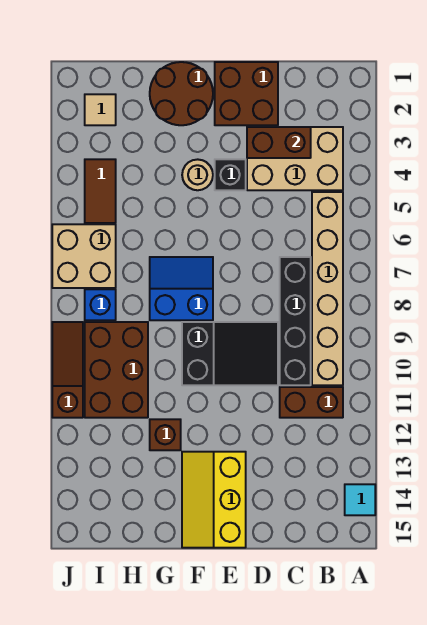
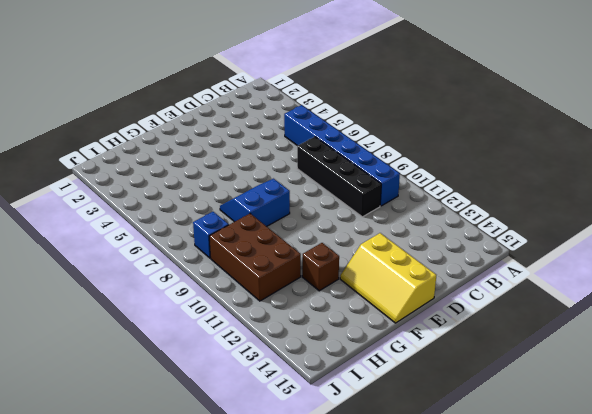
blue brick B5:B10 level 1 -> tan brick B5:B10 level 1
none -> cyan tile A14 level 1
none -> tan brick B3:D4 level 1
none -> brown brick B11:C11 level 1

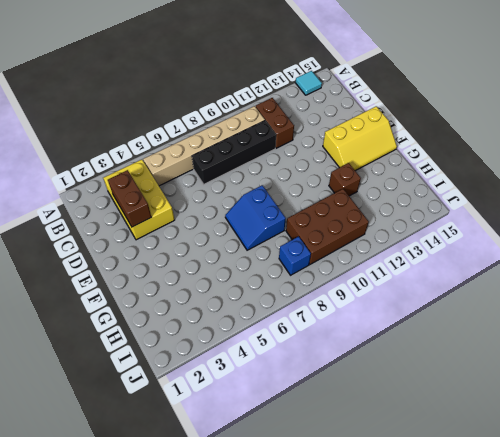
yellow brick B3:D4 level 1 -> tan brick B3:D4 level 1
none -> brown brick D1:E2 level 1
none -> black slope D9:F10 level 1 top F
none -> black brick E4 level 1

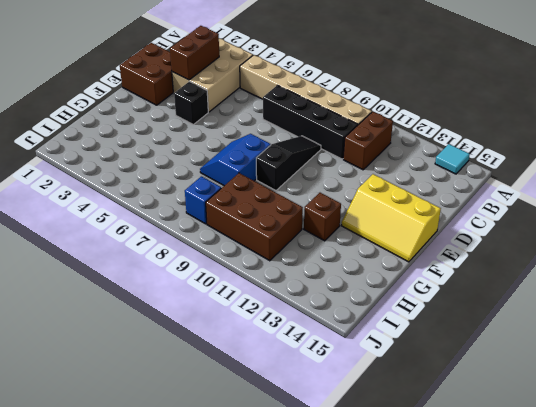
black slope D9:F9 level 1 top F -> black slope D9:F10 level 1 top F
none -> brown round brick F1:G2 level 1
none -> tan round brick F4 level 1
none -> tan tile I2 level 1

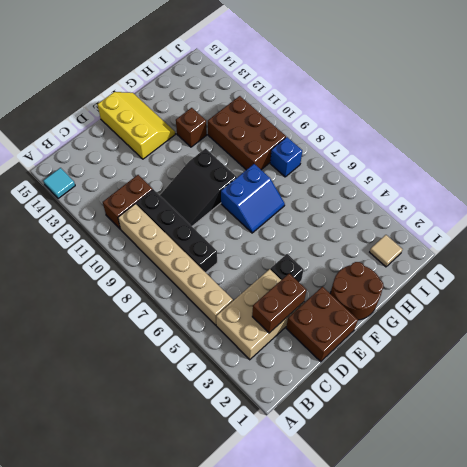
none -> tan round brick F4 level 1
none -> brown tile I4:I5 level 1
none -> tan brick I6:J7 level 1

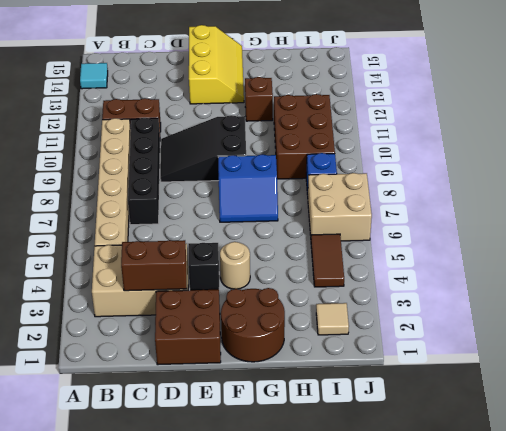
none -> brown slope J9:J11 level 1 top 11

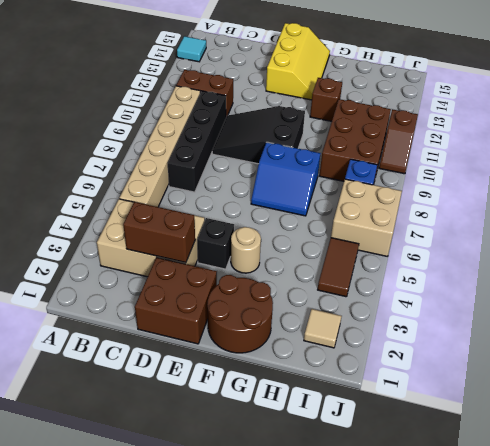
brown slope J10:J11 level 1 top 11 -> brown slope J9:J11 level 1 top 11

